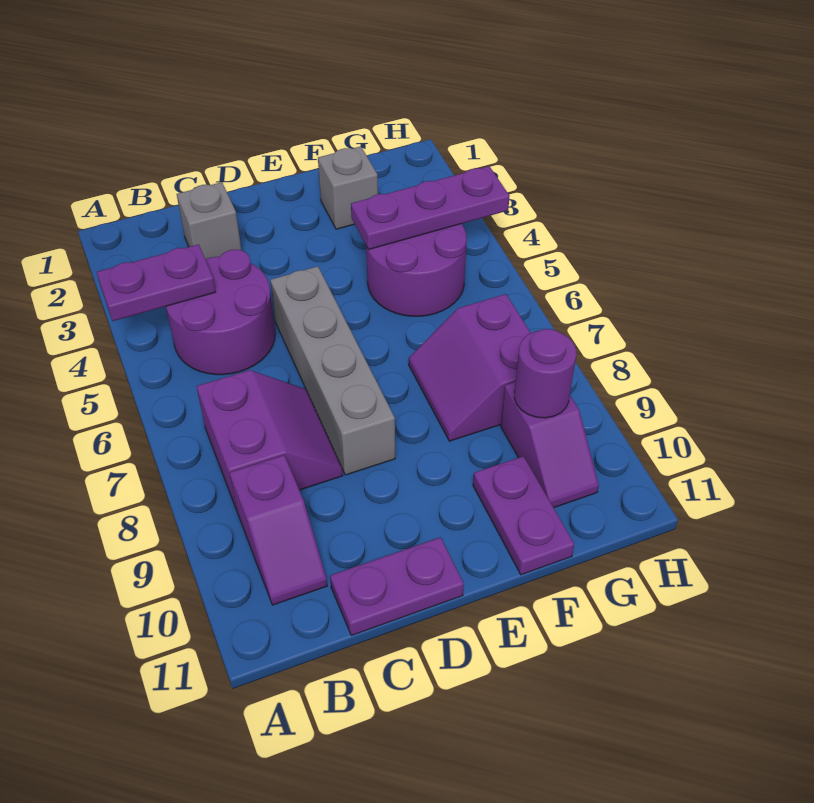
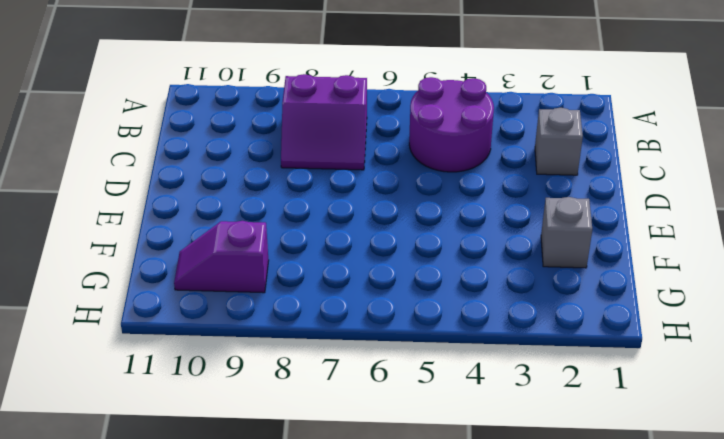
none -> purple slope B9:B10 level 1 top 9
none -> purple plate C11:D11 level 1
none -> grey brick D5:D8 level 1

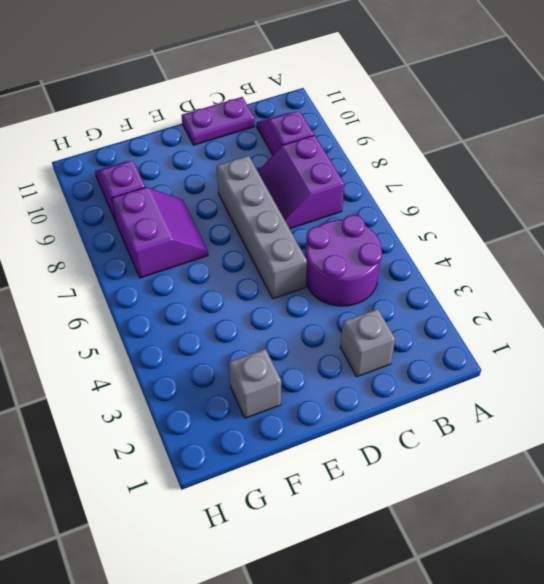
none -> purple round brick F4:G5 level 1
none -> purple plate F10:F11 level 1
none -> purple plate A4:B4 level 2

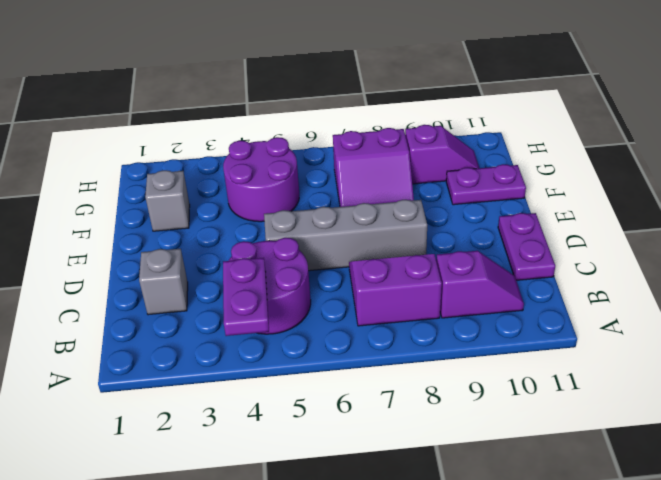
none -> purple plate F4:H4 level 2
none -> purple round brick G9 level 2

